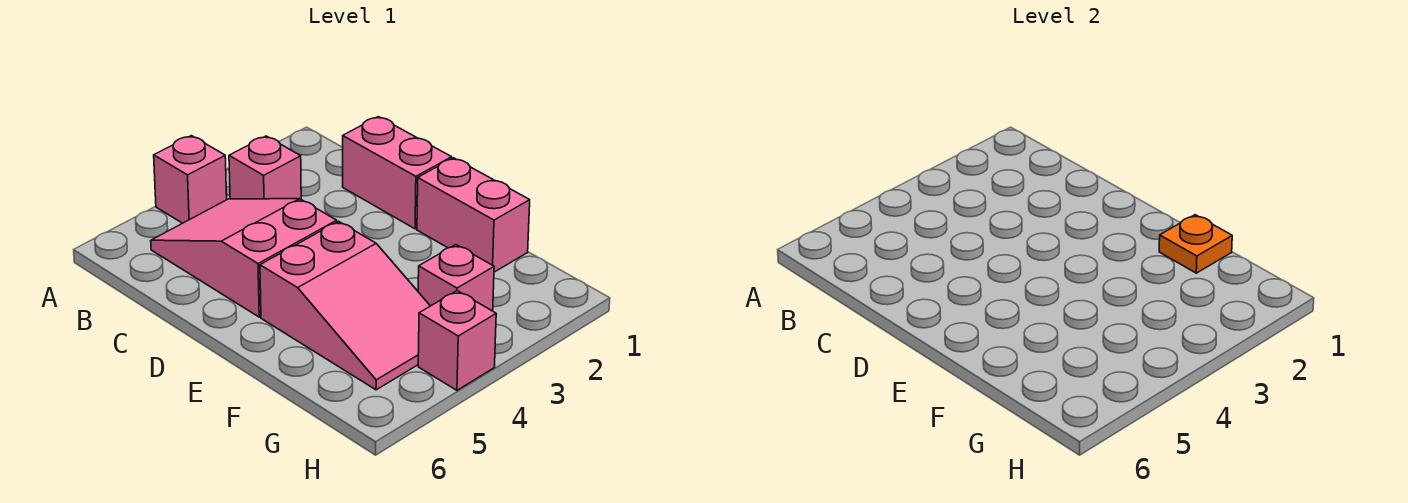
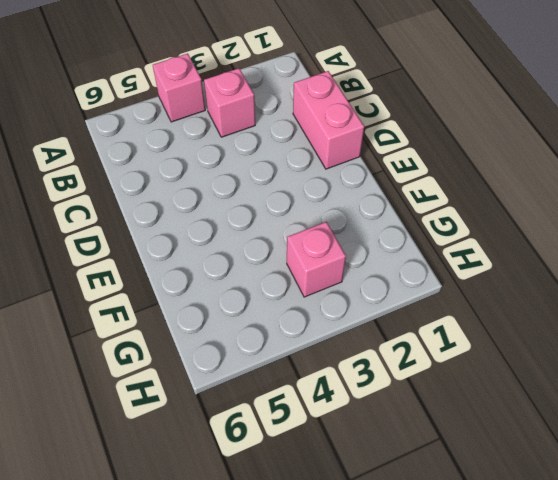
none -> pink slope B4:D5 level 1 top D
none -> pink brick E1:F1 level 1

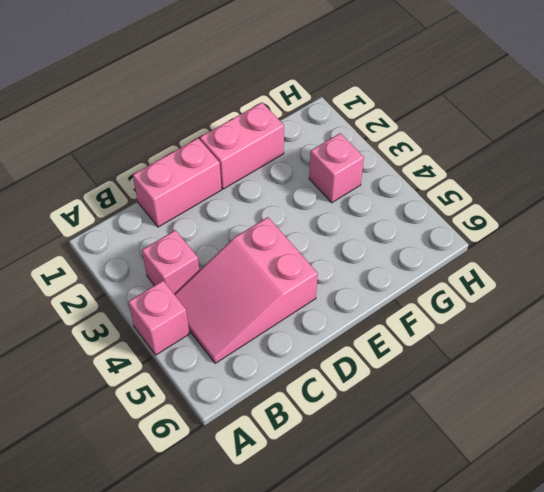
none -> pink slope E4:G5 level 1 top E
none -> pink brick H4 level 1

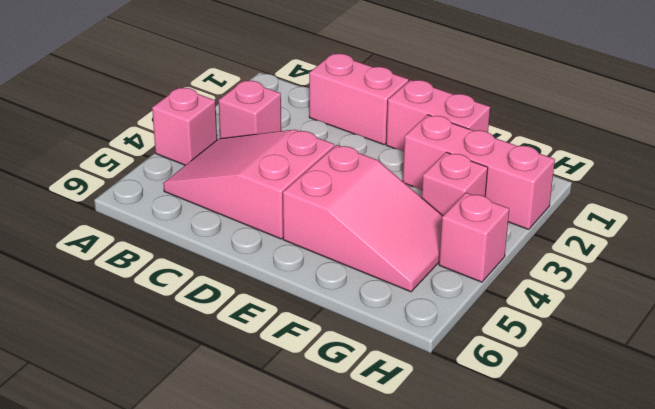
pink brick F2:H2 level 1 -> none
none -> orange plate F1 level 2

